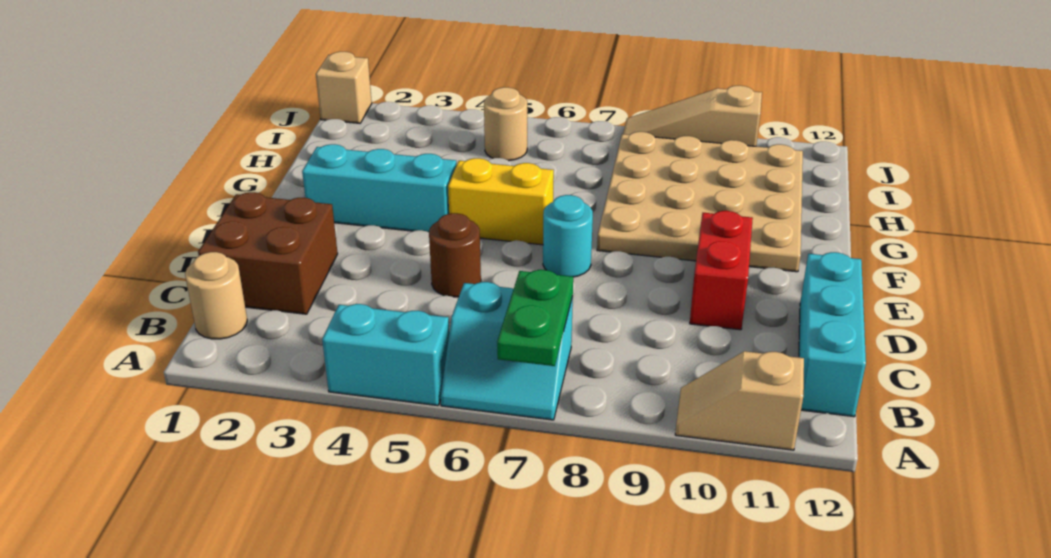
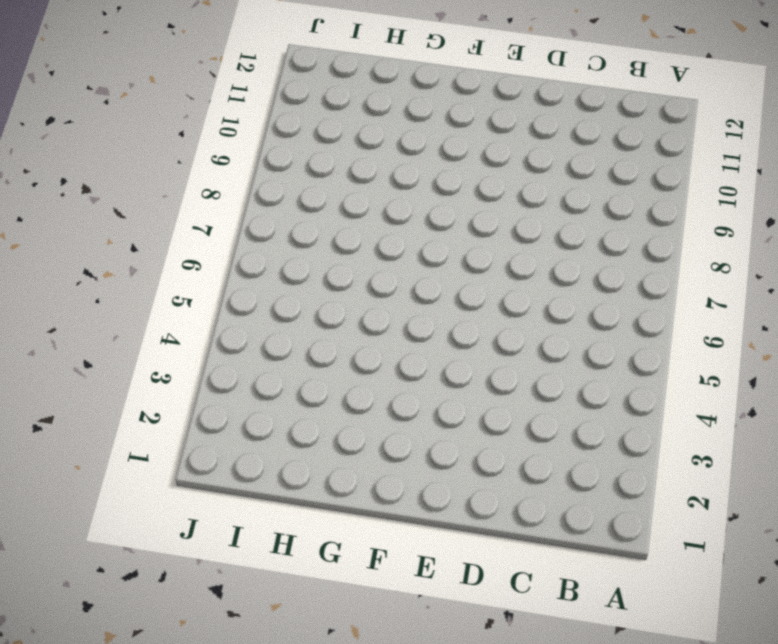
none -> cyan brick A4:A5 level 1
none -> cyan slope A6:B7 level 1 top B
none -> tan slope A10:A11 level 1 top 11

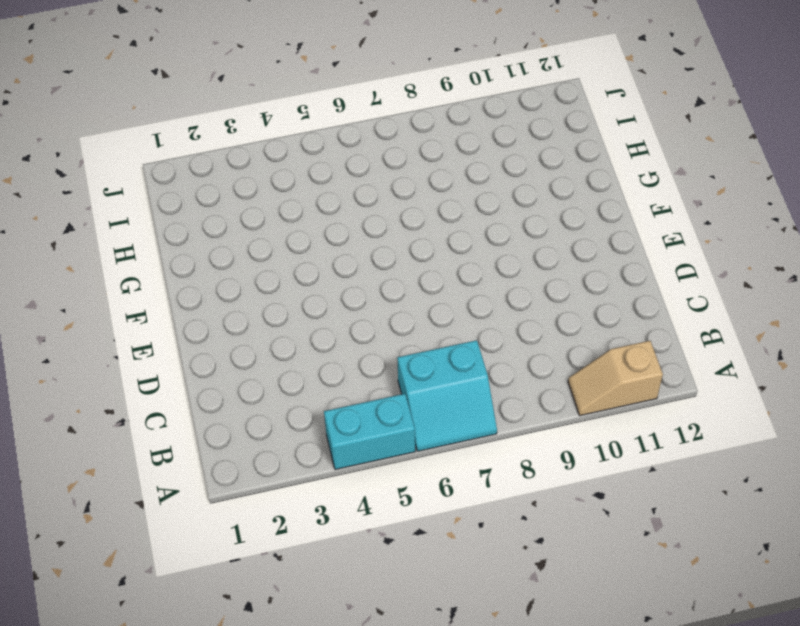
none -> tan round brick B1 level 1
none -> cyan brick B12:D12 level 1
none -> brown brick C1:D2 level 1

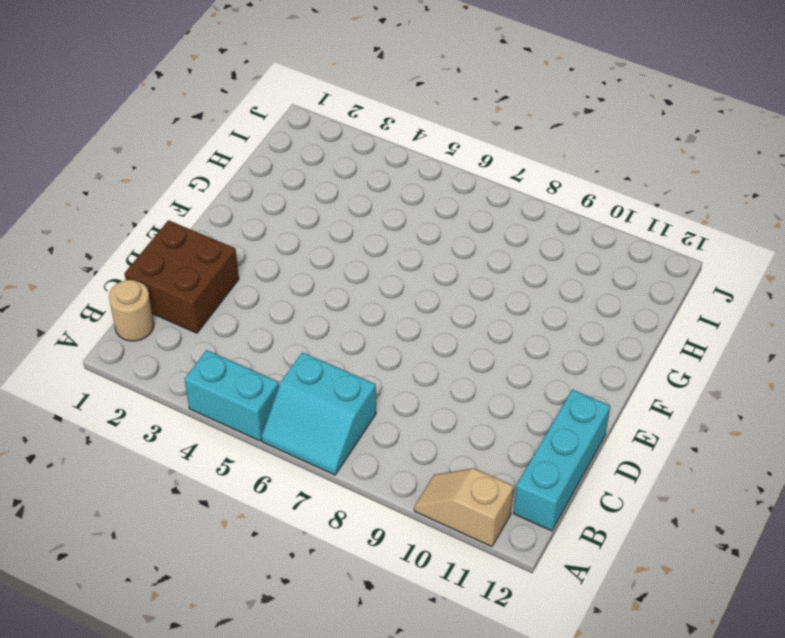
none -> brown round brick D5 level 1
none -> red brick D10:E10 level 1
none -> cyan round brick E7 level 1

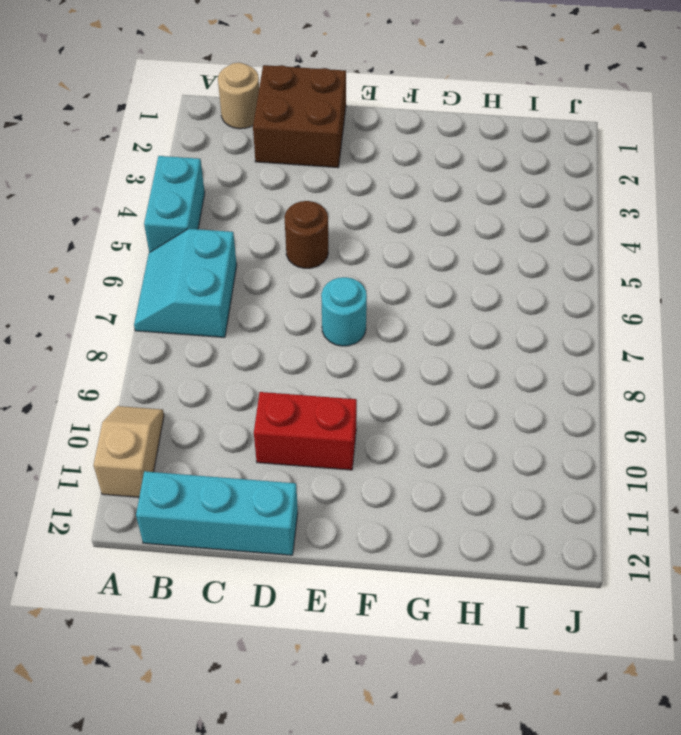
none -> cyan brick F2:F4 level 1
none -> yellow brick F5:F6 level 1
none -> tan plate F8:I11 level 1

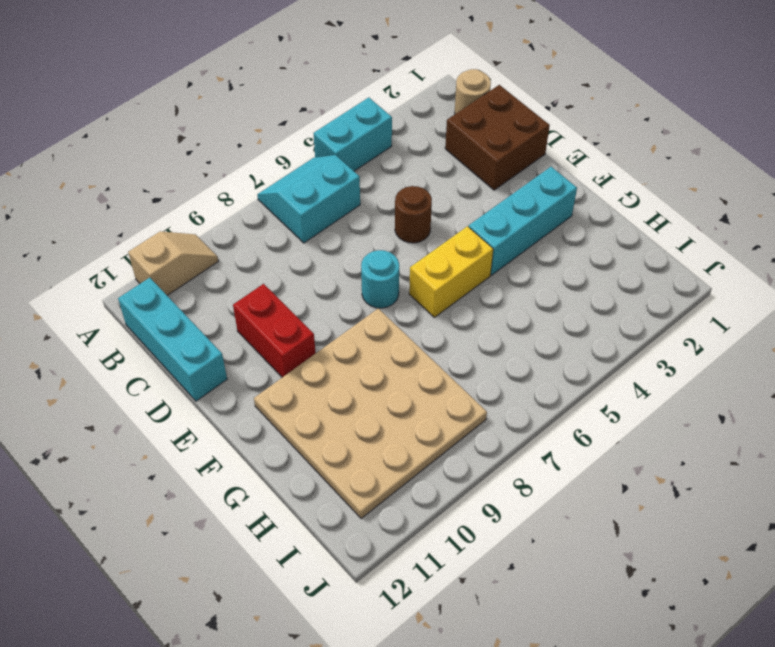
none -> tan round brick I5 level 1
none -> tan brick J1 level 1
none -> tan slope J8:J10 level 1 top 10

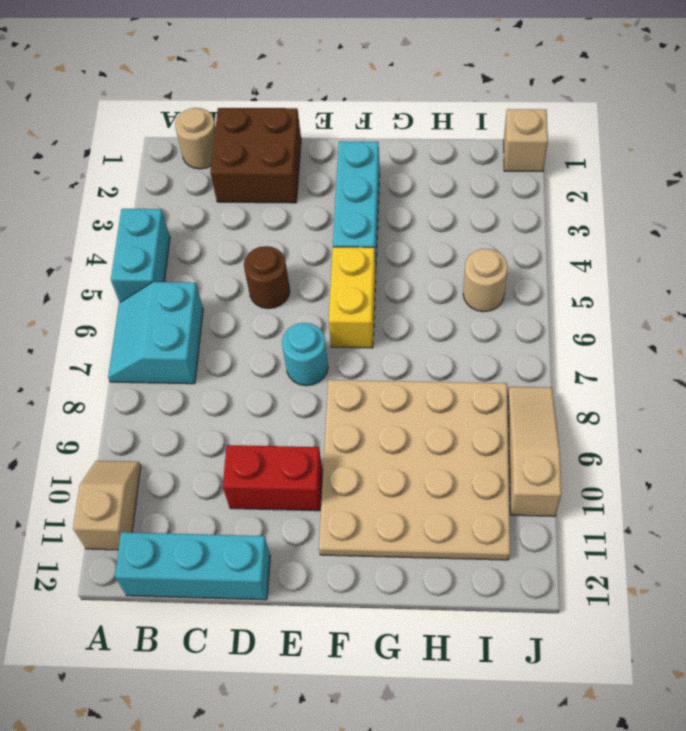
none -> green plate A7:B7 level 2

